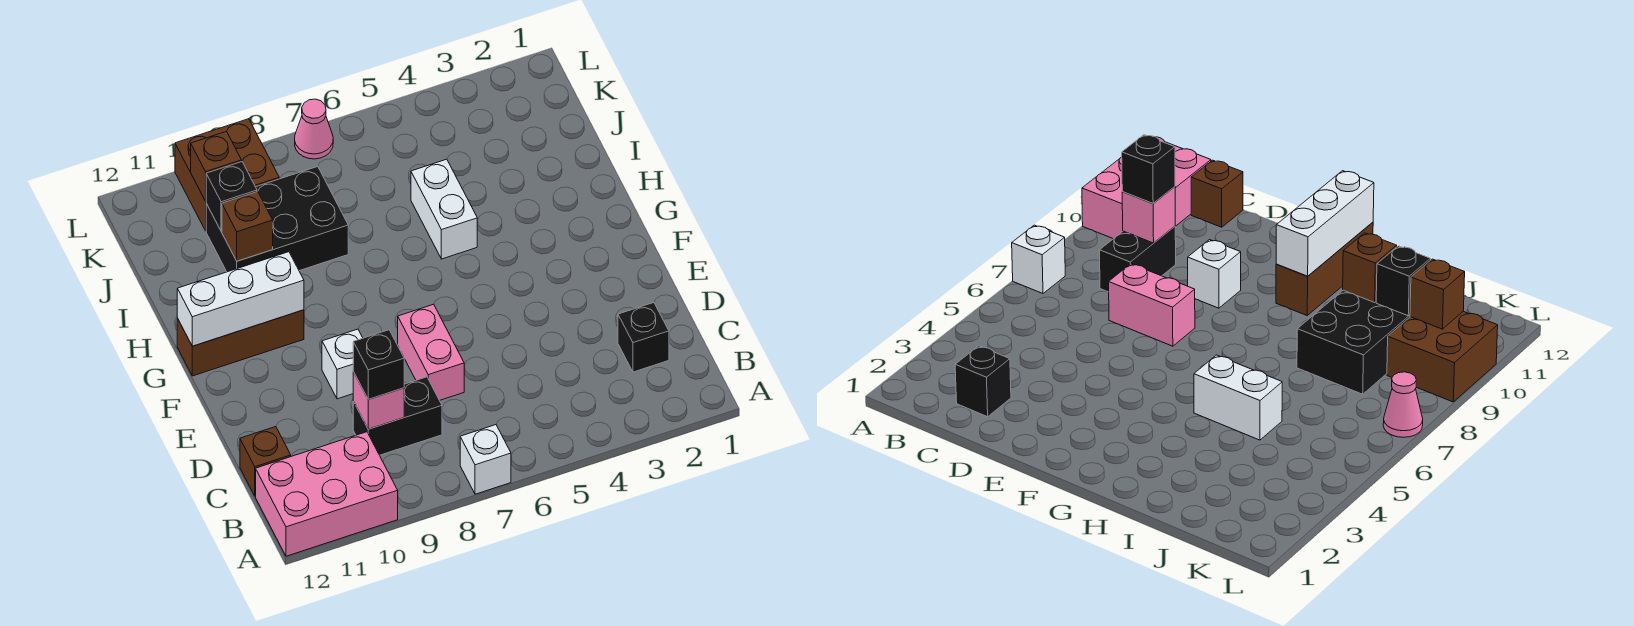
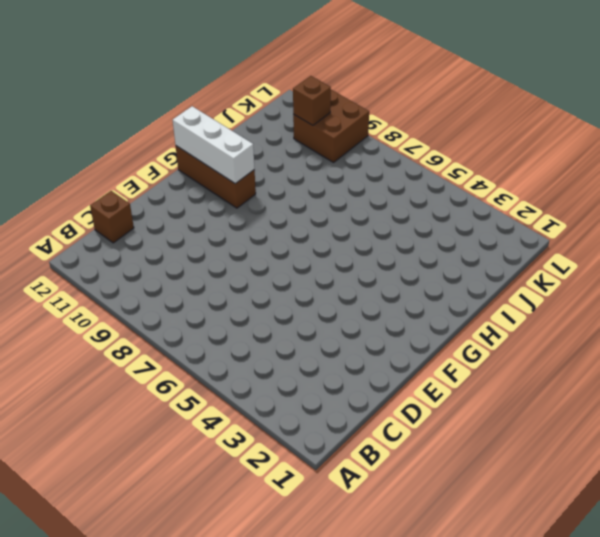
none -> white brick A7 level 1
none -> pink brick A10:B12 level 1
none -> black brick C2 level 1

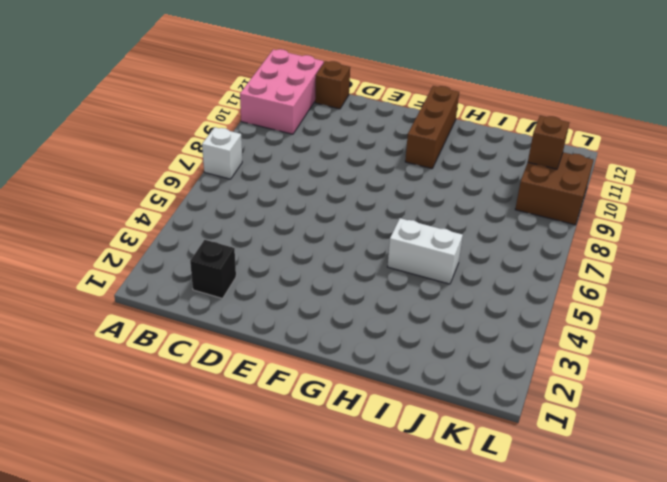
none -> black brick C8:C9 level 1
none -> pink brick D7:E7 level 1
none -> white brick E9 level 1

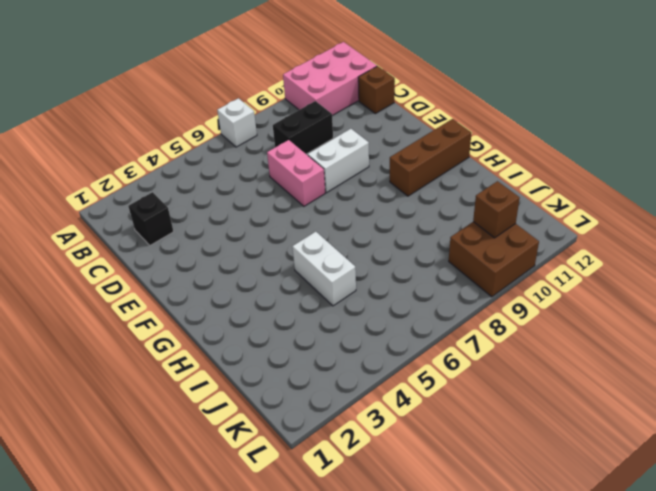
white brick E8:E9 level 1 -> white brick E9 level 1
none -> black brick I8:J10 level 1
none -> pink cone L7 level 1
none -> pink brick C9 level 2

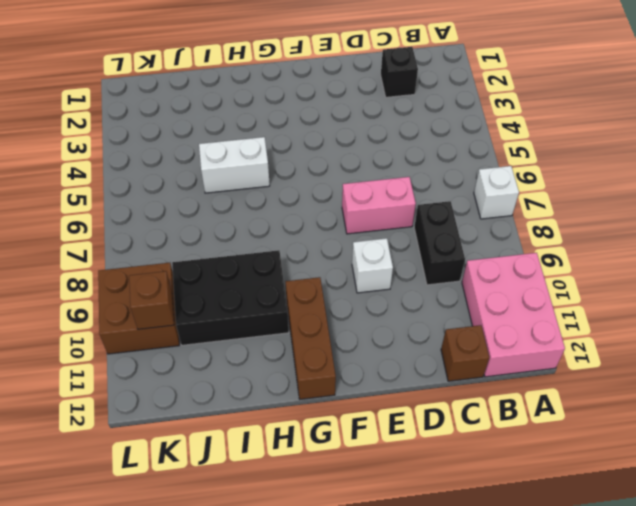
black brick H9:J10 level 1 -> black brick I8:J10 level 1
none -> pink cone L7 level 1
none -> pink brick C9 level 2
none -> white brick G10:G12 level 2

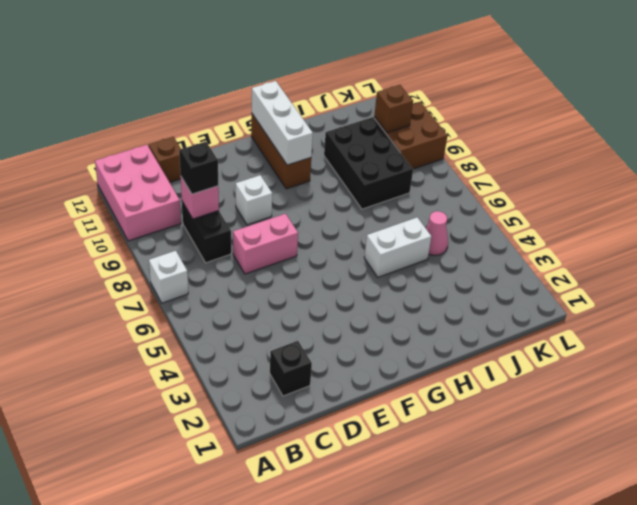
pink cone J5 level 1 -> pink cone L7 level 1
none -> brown brick I10 level 2
none -> black brick J10 level 2

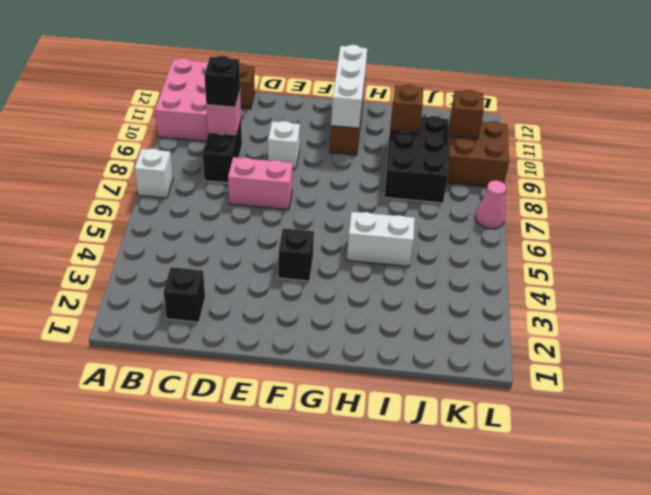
black brick F4 level 1 -> black brick J10 level 2

